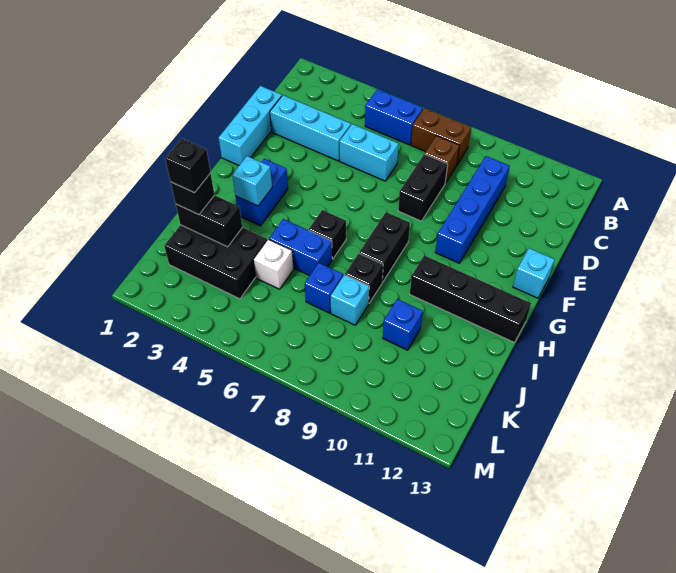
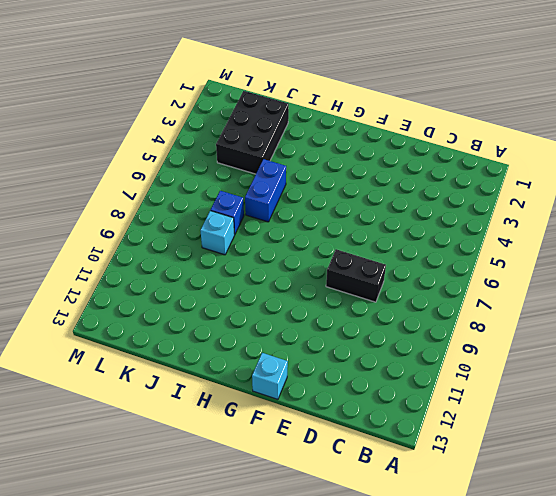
none -> blue brick B5:B6 level 1
none -> brown brick B7:B8 level 1
none -> brown brick C8 level 1

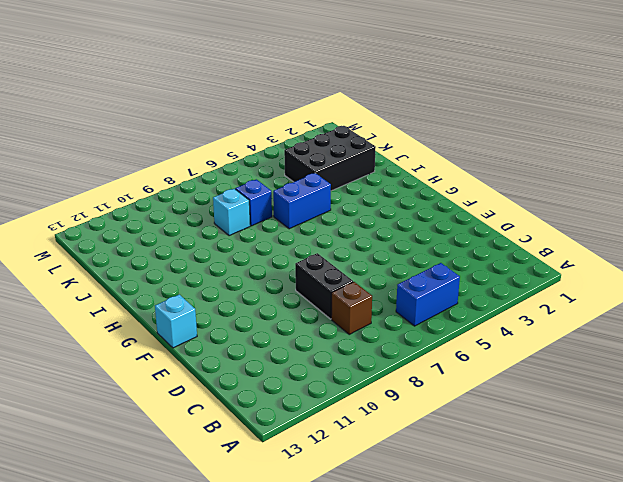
none -> brown brick B7:B8 level 1
none -> blue brick C10:F10 level 1
none -> cyan brick D1:F1 level 1

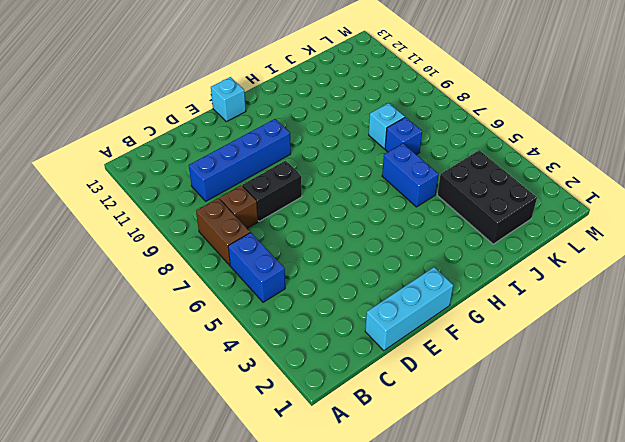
none -> cyan brick D2:D4 level 1
none -> cyan brick D5:D6 level 1
none -> blue brick G3:H3 level 1

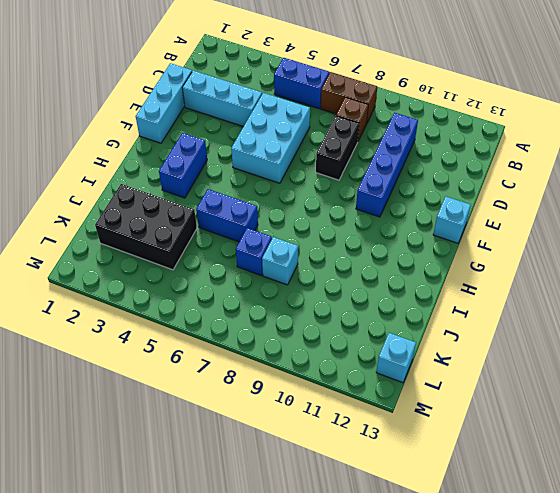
cyan brick D5:F6 level 1 -> cyan brick D5:D6 level 1
cyan brick L13 level 1 -> cyan brick H3 level 2
none -> black brick G8:H8 level 1
none -> black brick H6 level 1
none -> black brick H10:H13 level 1

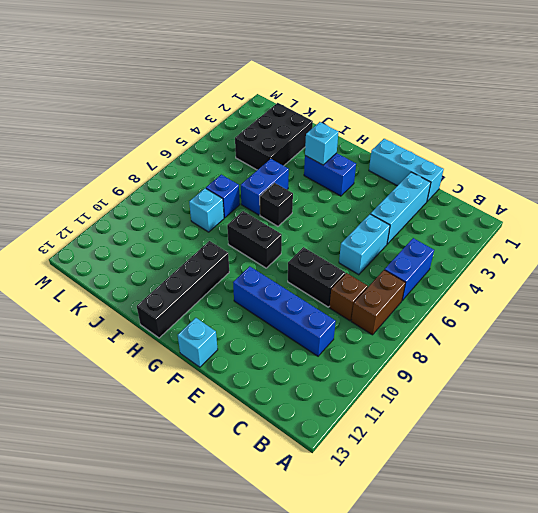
none -> black brick I8 level 1
none -> white brick J5 level 1
none -> blue brick J10 level 1

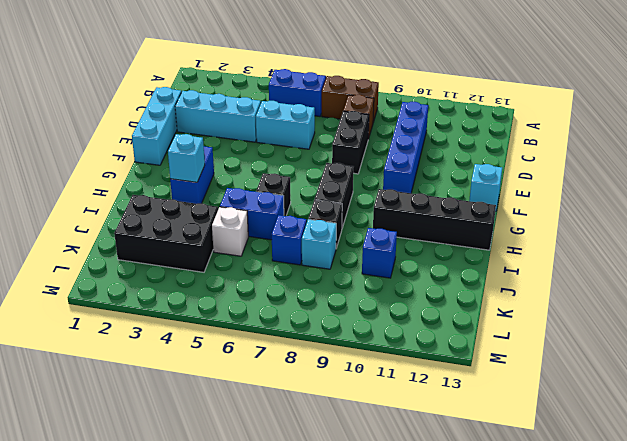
none -> black brick J2:J3 level 2
none -> black brick J2 level 3
none -> black brick J2 level 4

